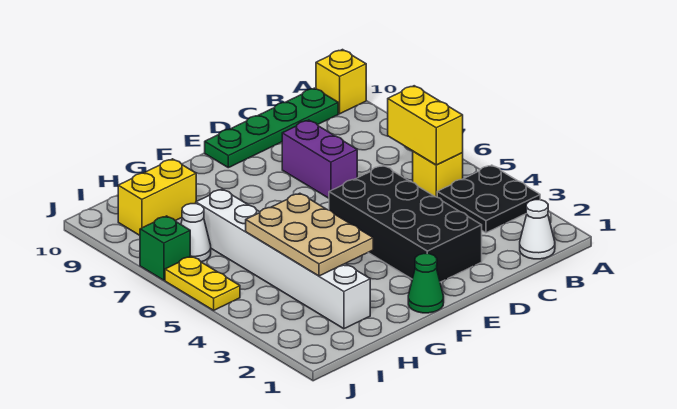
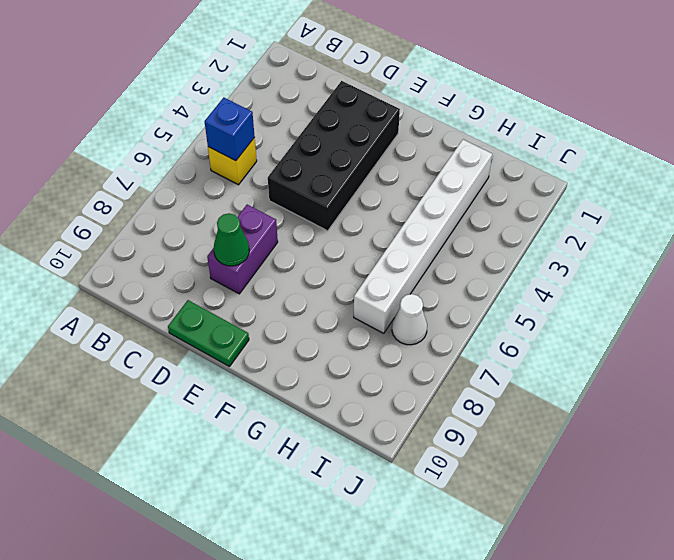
blue brick B5 level 2 -> yellow brick B5:B6 level 2
green cone D8 level 2 -> green cone F1 level 1
green plate D10:E10 level 1 -> green plate B10:E10 level 1
none -> black plate A3:B4 level 1
none -> yellow brick A10 level 1
none -> white cone B1 level 1

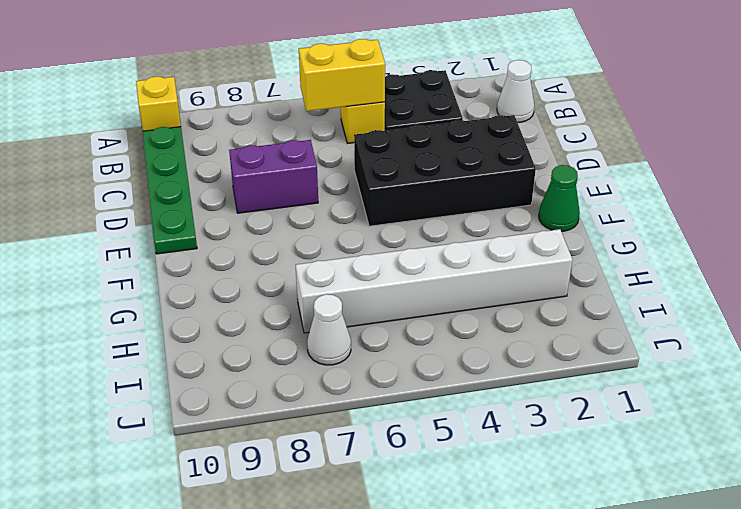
none -> yellow brick H9:I9 level 1
none -> yellow plate J5:J6 level 1
none -> green brick J7 level 1

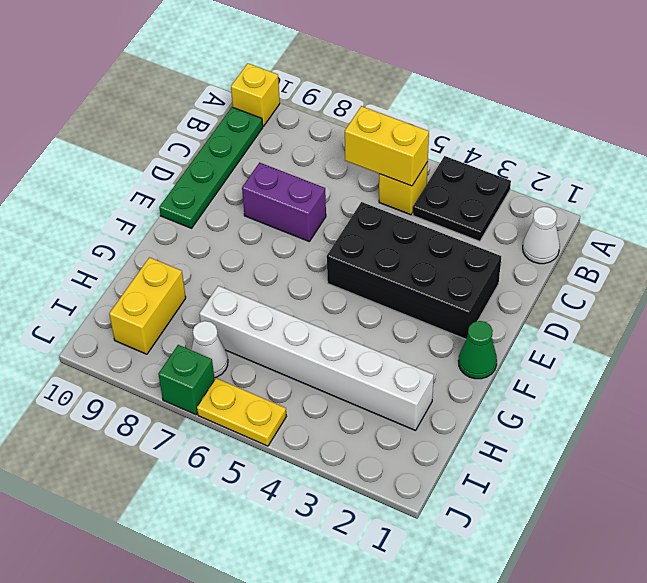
none -> tan plate G3:H5 level 2

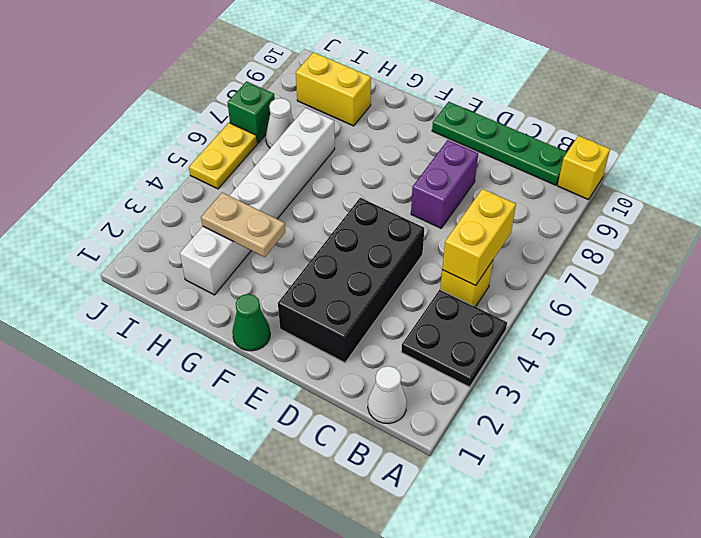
tan plate G3:H3 level 2 -> tan plate G3:H5 level 2

